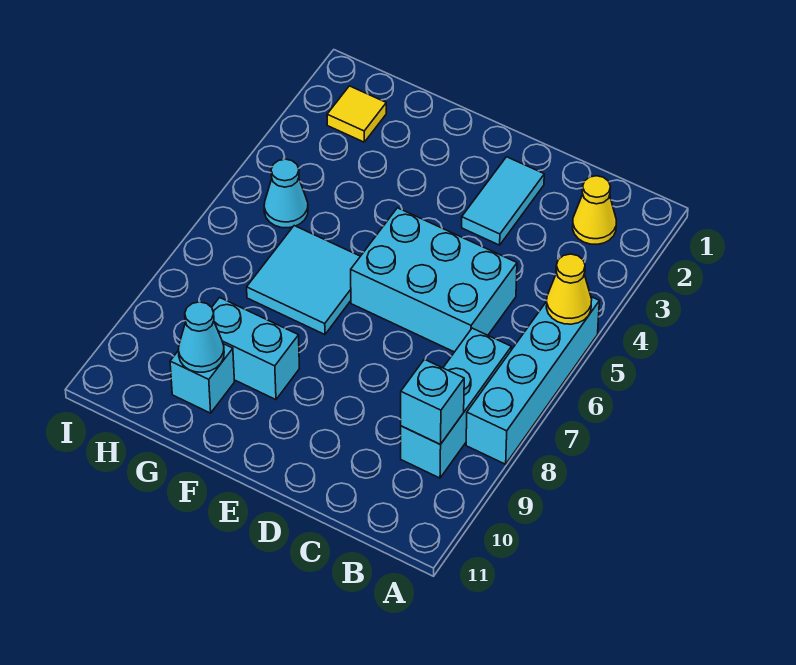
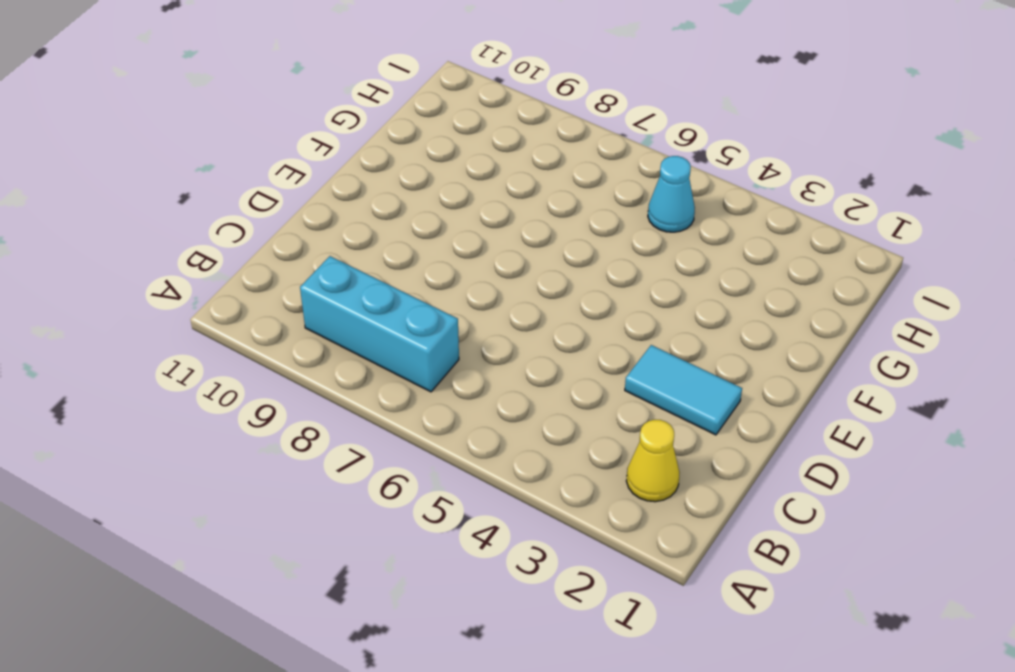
none -> cyan brick A5:A8 level 1
none -> cyan brick C5:E6 level 1
none -> cyan tile F6:G7 level 1

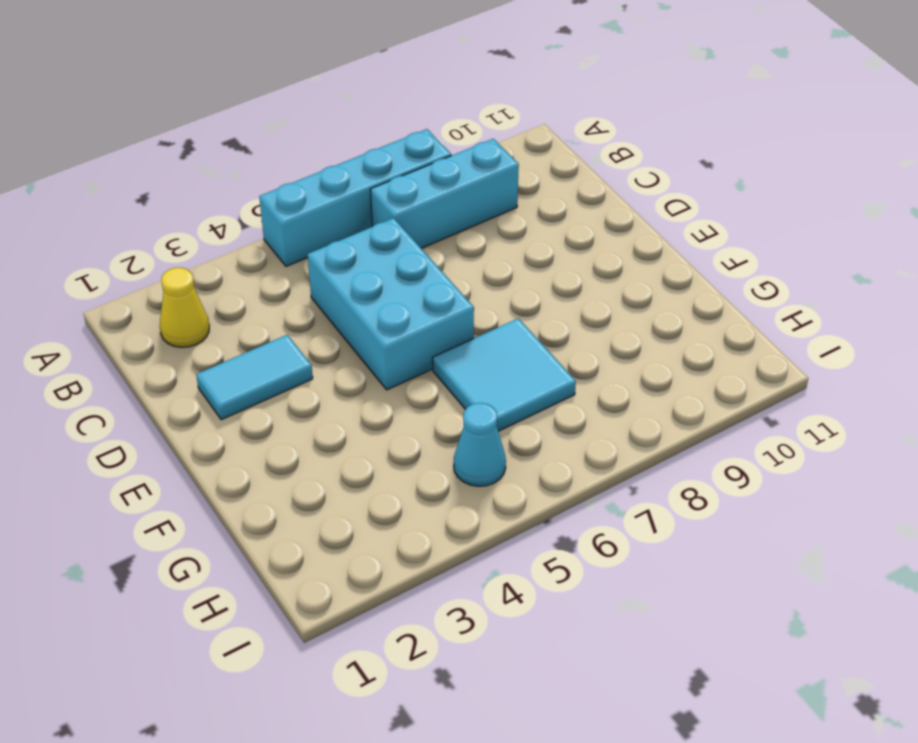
none -> cyan brick F9:G9 level 1
none -> cyan brick G10 level 1
none -> yellow tile H2 level 1

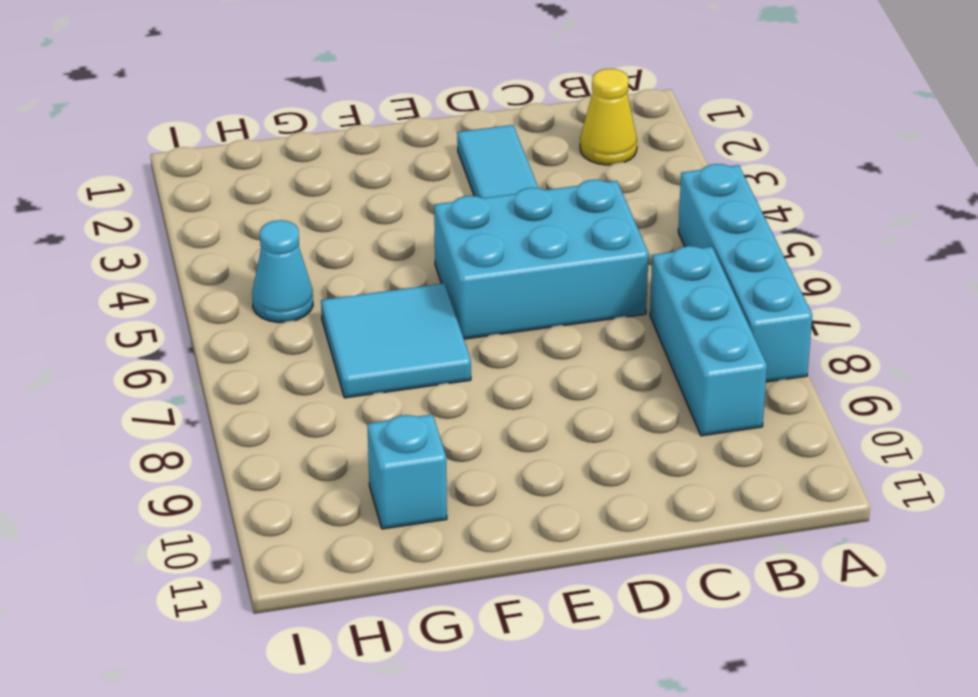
none -> cyan brick F9:G9 level 1
none -> yellow tile H2 level 1
none -> yellow cone A5 level 2

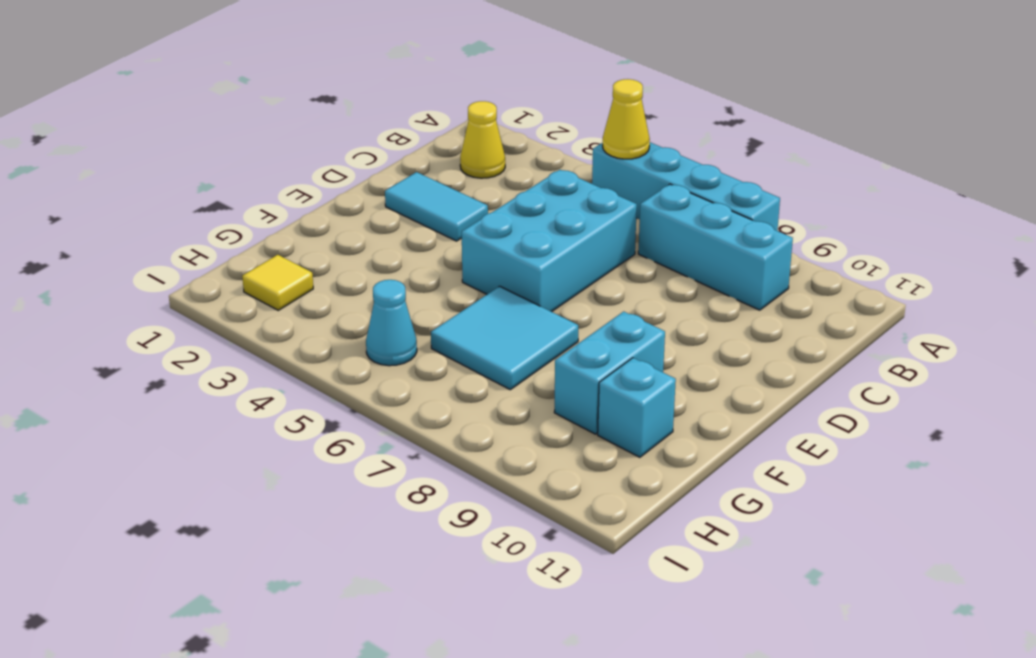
none -> cyan brick B9 level 2
none -> cyan cone G10 level 2

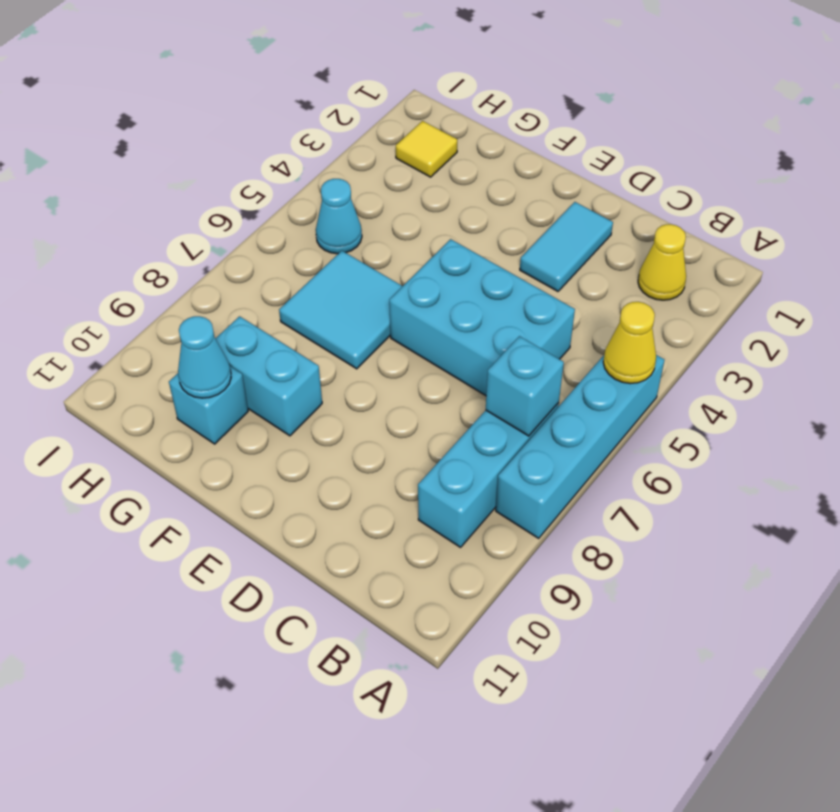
cyan brick B7 level 2 -> cyan brick B9 level 2

